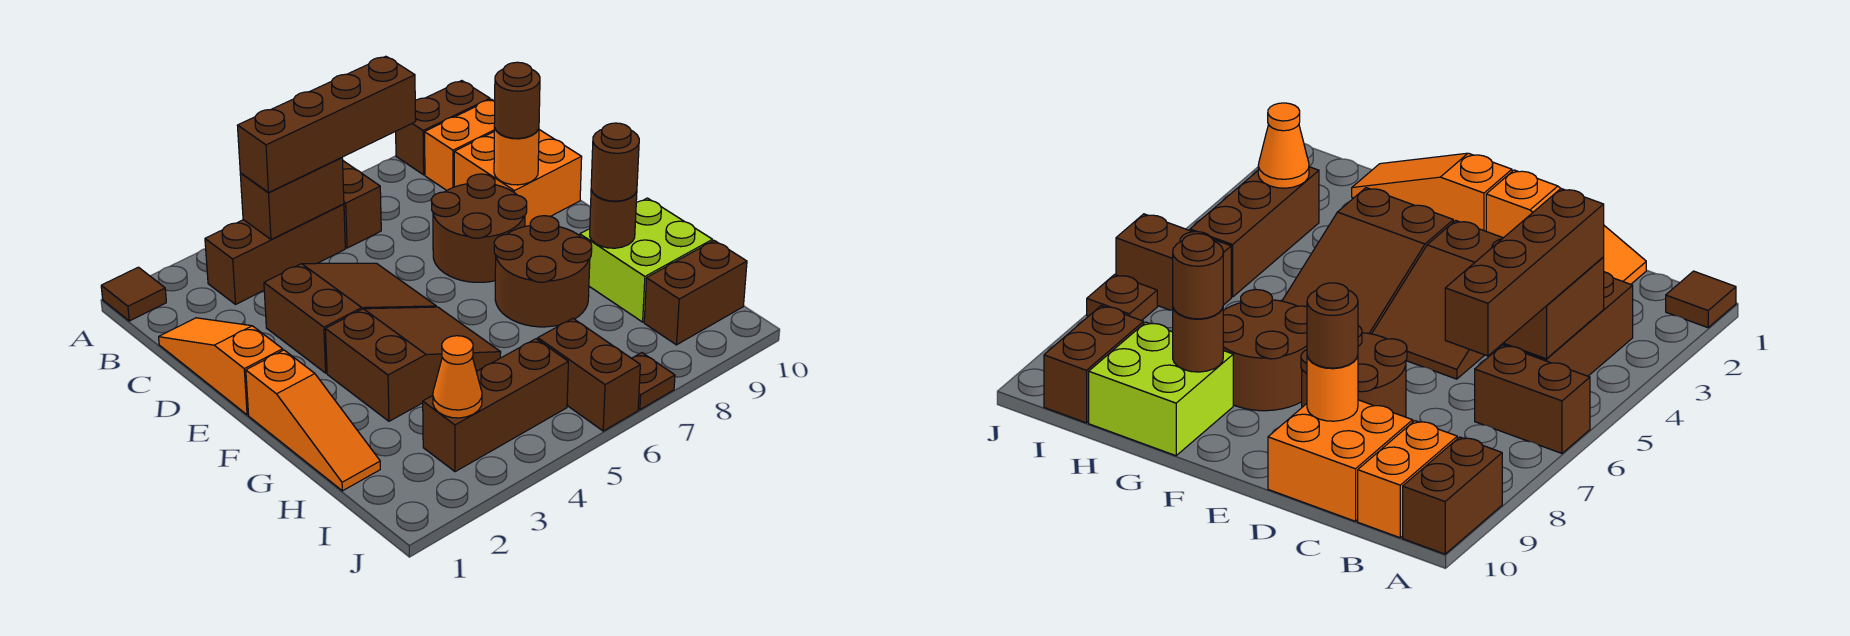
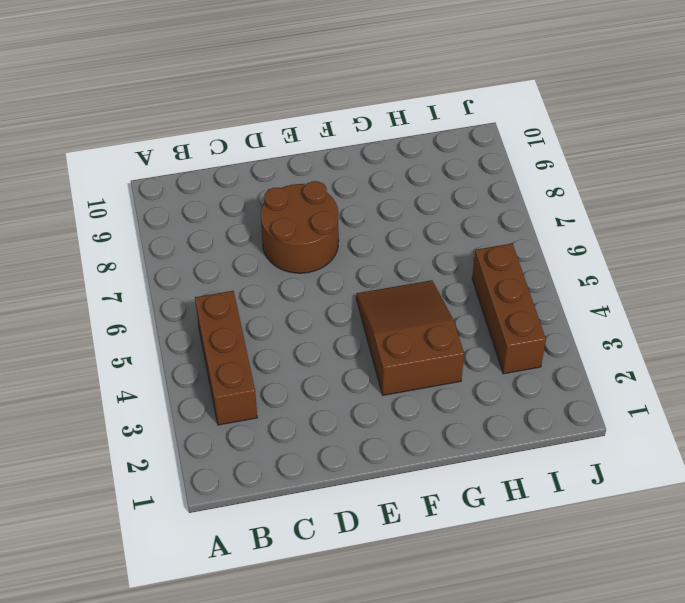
none -> brown tile A1 level 1
none -> brown brick A6:B6 level 1
none -> brown brick A9:A10 level 1

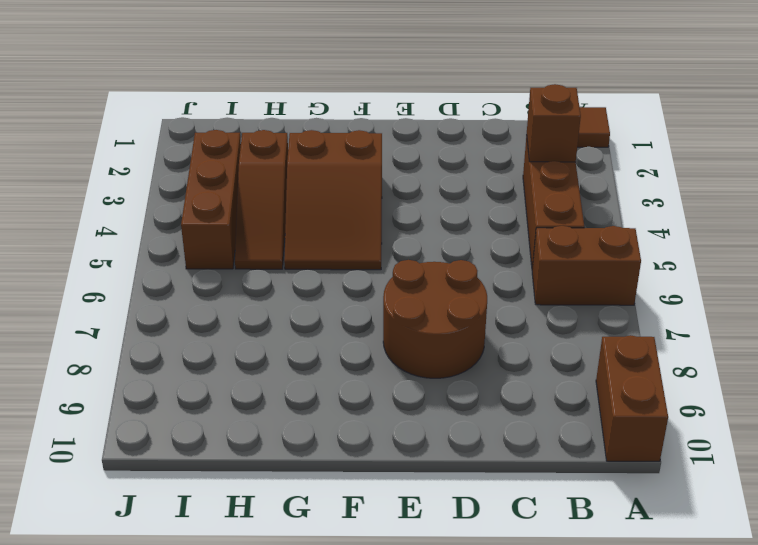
brown brick B3 level 2 -> none
brown slope H3:H5 level 1 top 3 -> none
none -> orange brick B9:B10 level 1
none -> orange slope C1:E1 level 1 top E
none -> orange brick C9:D10 level 1

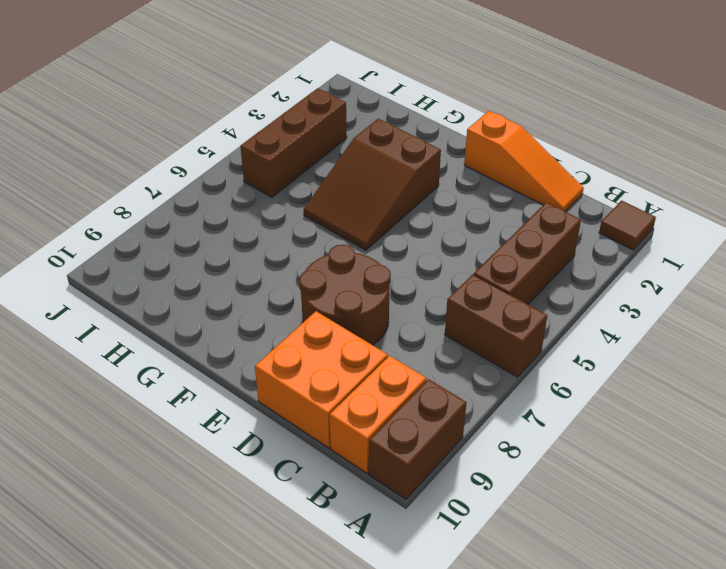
none -> brown slope D3:E5 level 1 top 3
none -> orange slope F1:H1 level 1 top F
none -> brown round brick F7:G8 level 1

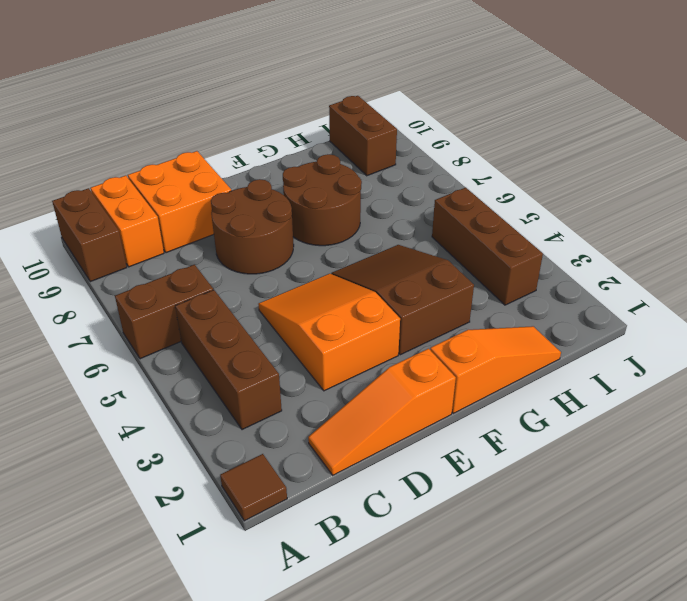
orange slope D3:E5 level 1 top 3 -> brown slope D3:E5 level 1 top 3
none -> lime brick G9:H10 level 1
none -> brown brick I6:J6 level 1
none -> brown plate J7 level 1

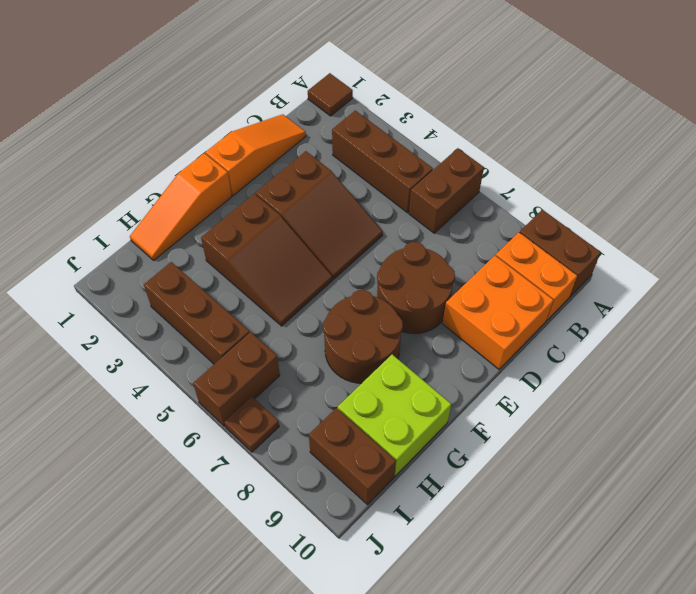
none -> brown brick B4:B5 level 2
none -> orange round brick D9 level 2
none -> brown round brick G9 level 2

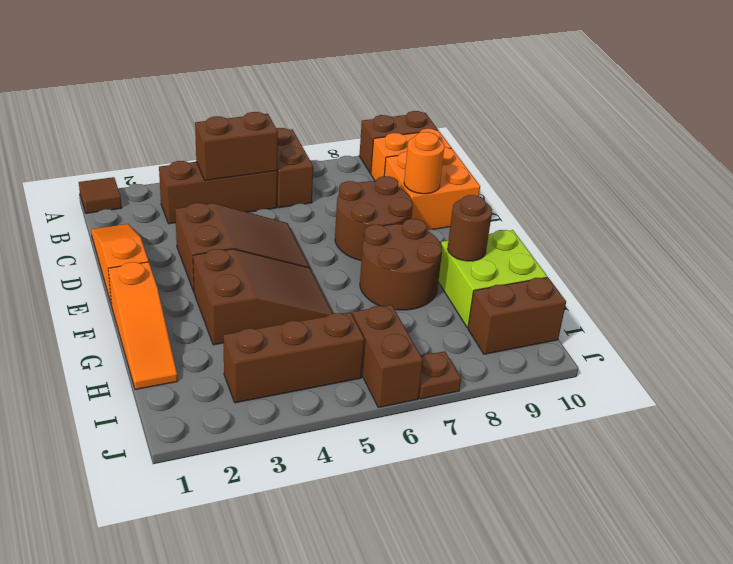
none -> orange cone I3 level 2
none -> brown brick B4:B7 level 3
none -> brown round brick D9 level 3

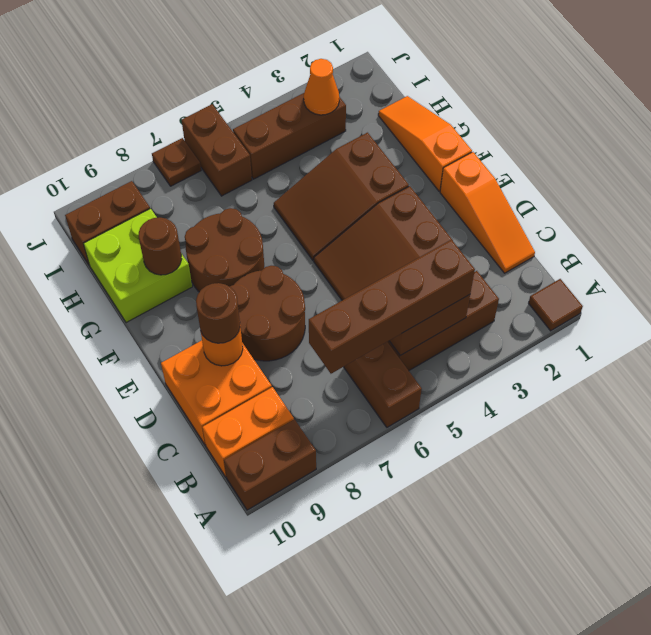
none -> brown round brick G9 level 3

